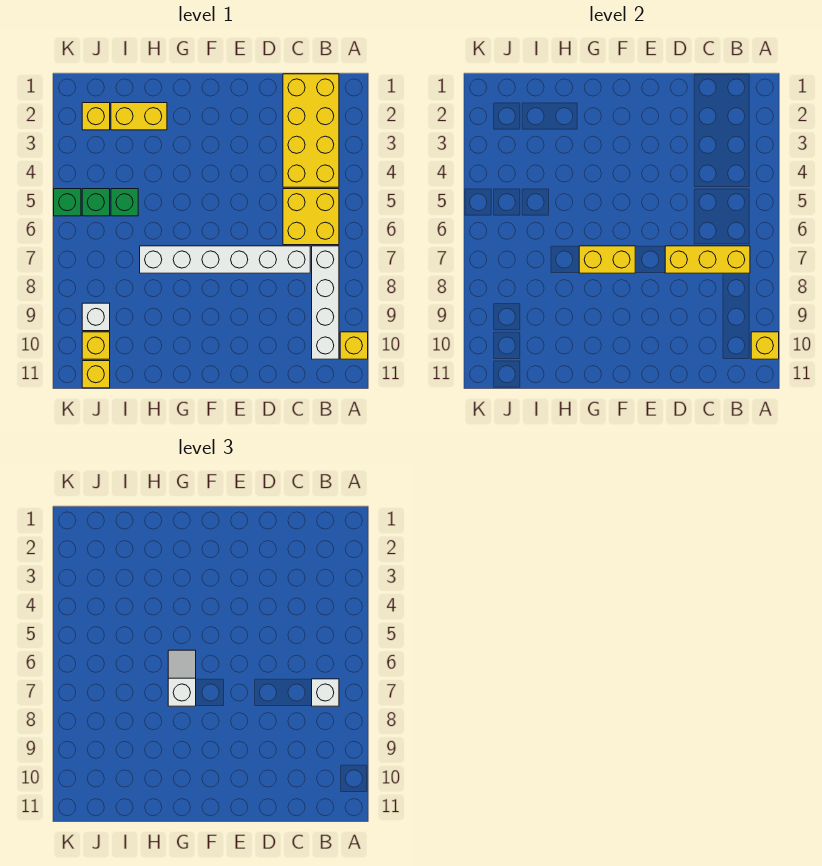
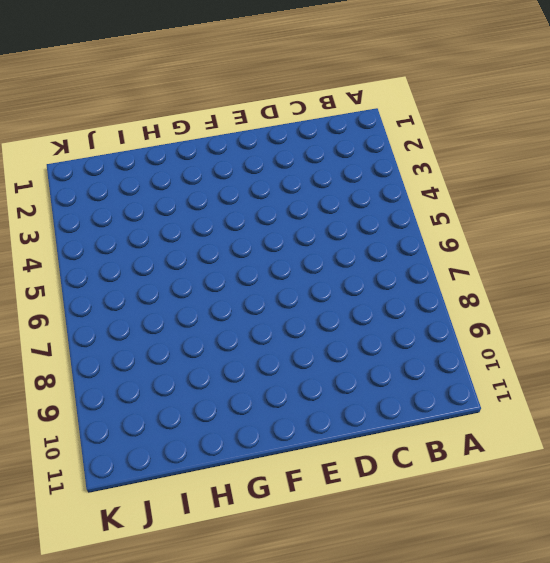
none -> yellow brick A10 level 1
none -> yellow brick B1:C4 level 1
none -> yellow brick B5:C6 level 1

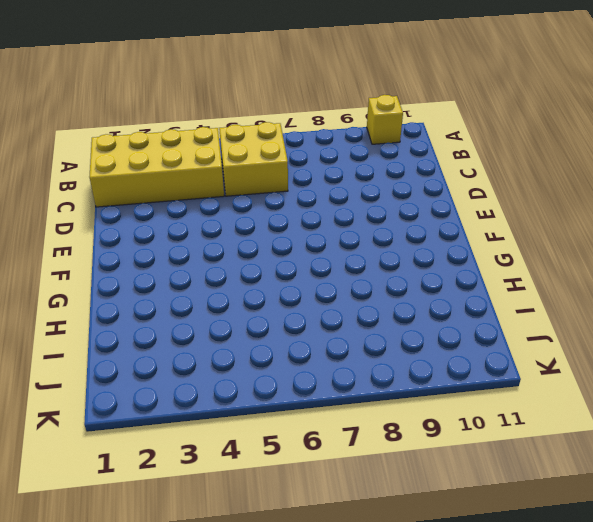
none -> white brick B7:B10 level 1
none -> white brick C7:H7 level 1
none -> yellow brick H2:I2 level 1

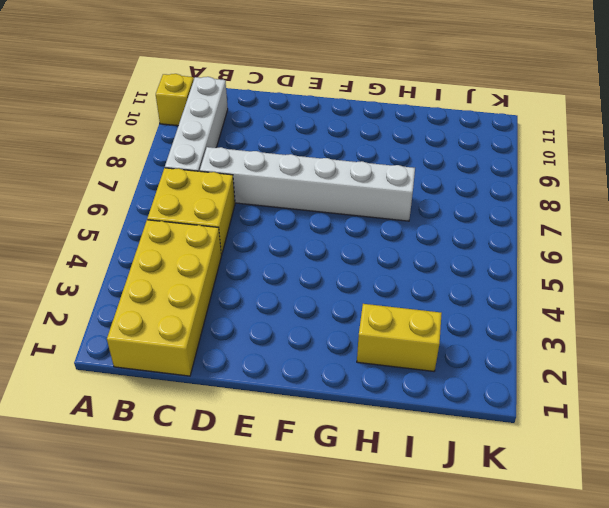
none -> green brick I5 level 1
none -> yellow brick J2 level 1
none -> green brick J5 level 1

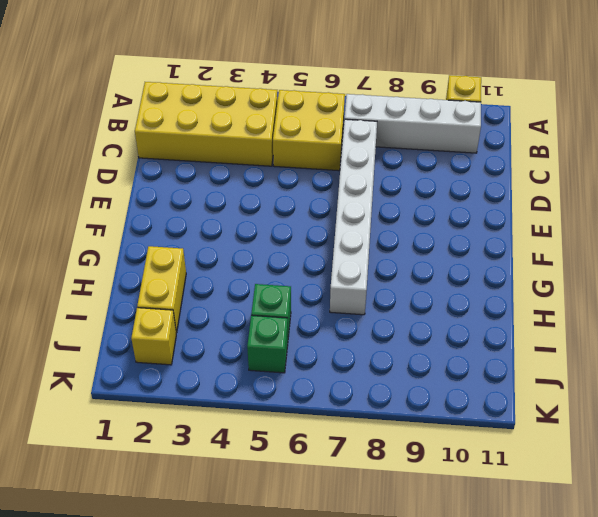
none -> white brick J9 level 1
none -> yellow brick J10 level 1
none -> yellow brick J11 level 1

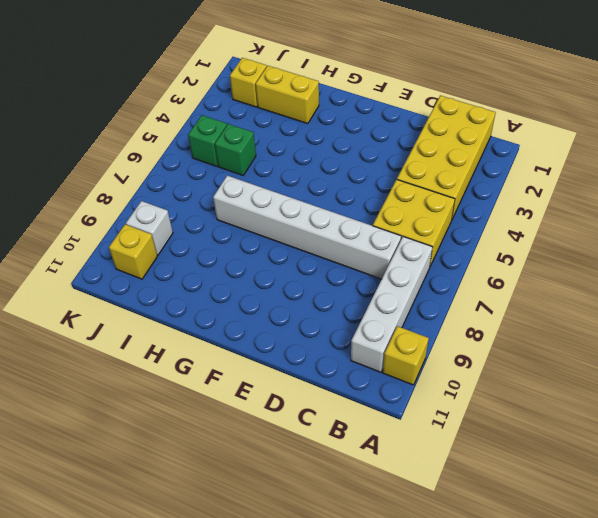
none -> yellow brick J11 level 1
none -> green brick K5 level 1
none -> yellow brick A10 level 2

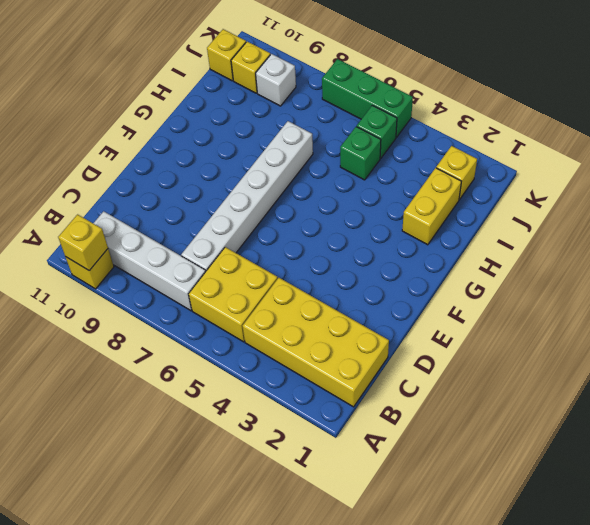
green brick K5:K7 level 1 -> green brick K5 level 1
none -> yellow brick B7:D7 level 2
none -> yellow brick F7:G7 level 2
none -> white brick B7 level 3

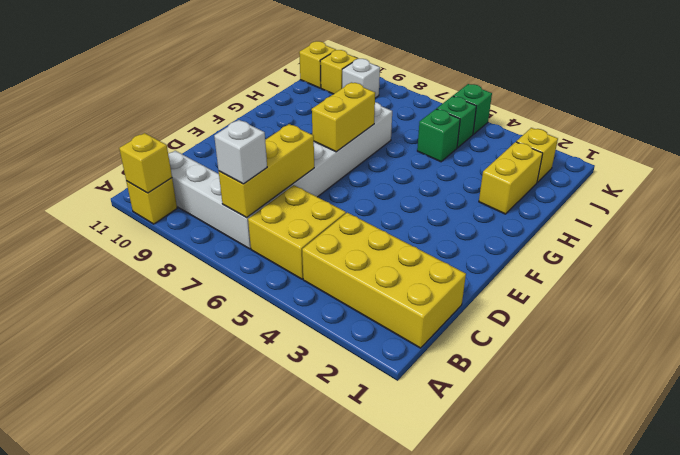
none -> white slope G6:G7 level 3 top 7

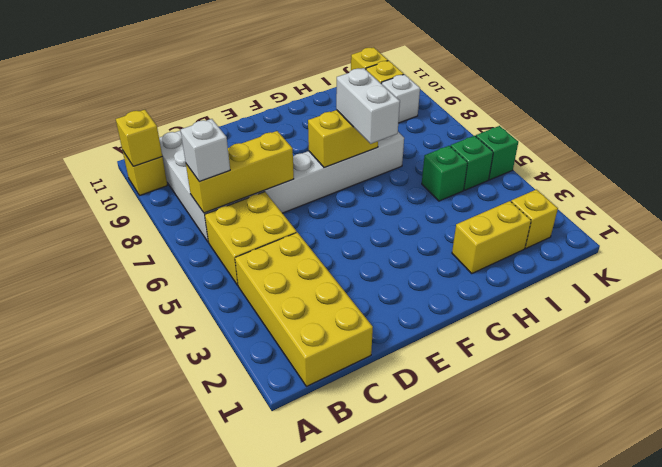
white brick G6:G7 level 3 -> white slope G6:G7 level 3 top 7

